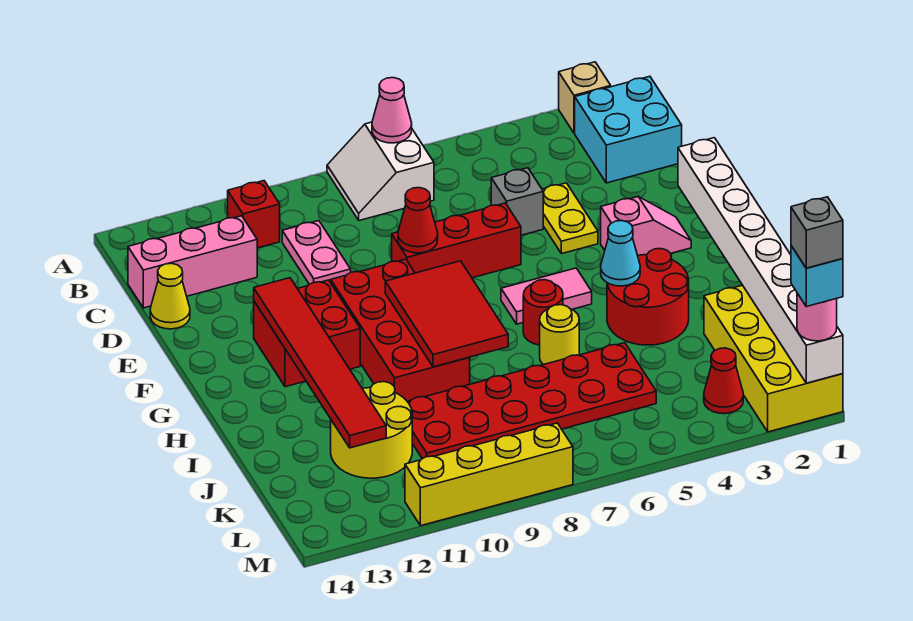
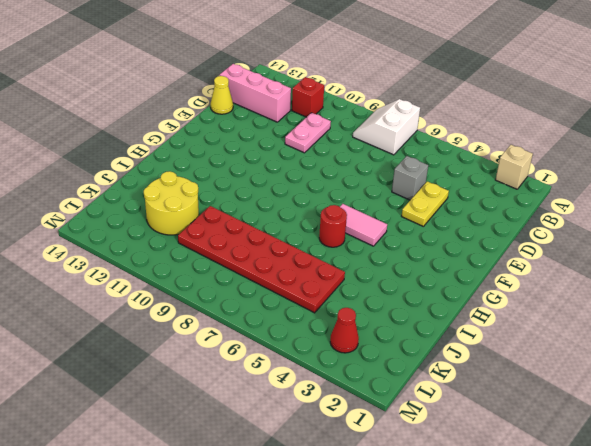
none -> cyan brick B1:C2 level 1
none -> red brick E6:E8 level 1
none -> pink slope F2:F3 level 1 top 3
none -> red brick F9:I10 level 1

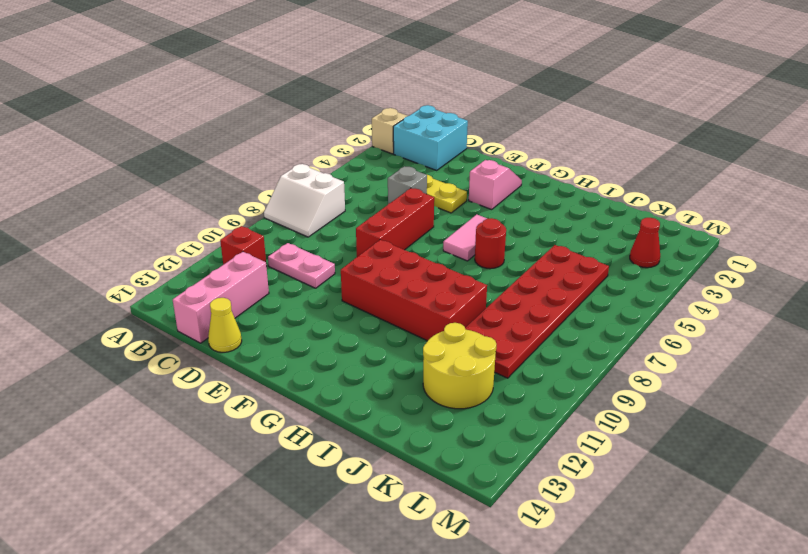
none -> red brick F11:G12 level 1
none -> red round brick H3:I4 level 1
none -> yellow round brick I6 level 1
none -> yellow brick J1:M2 level 1

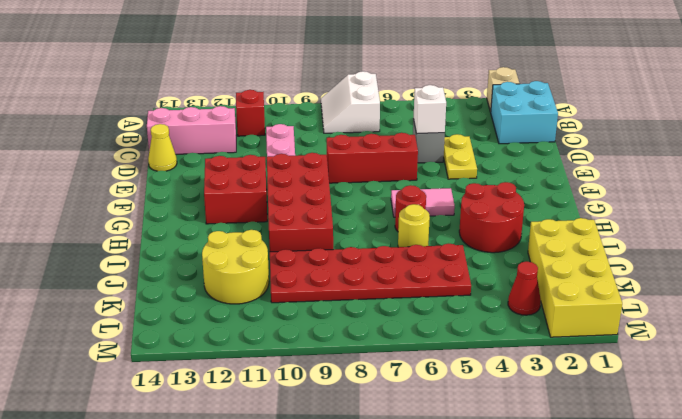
white brick D5 level 2 -> none
none -> pink slope F2:F3 level 1 top 3
none -> yellow brick M8:M11 level 1
none -> pink cone A7 level 2
none -> red cone E8 level 2

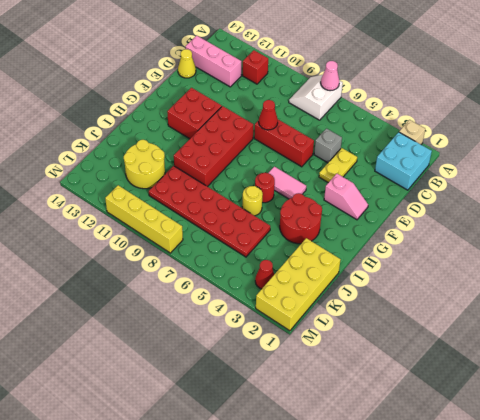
none -> pink plate C10:D10 level 1
none -> white brick F1:M1 level 2
none -> red tile F12:K12 level 2
none -> red tile G8:I9 level 2

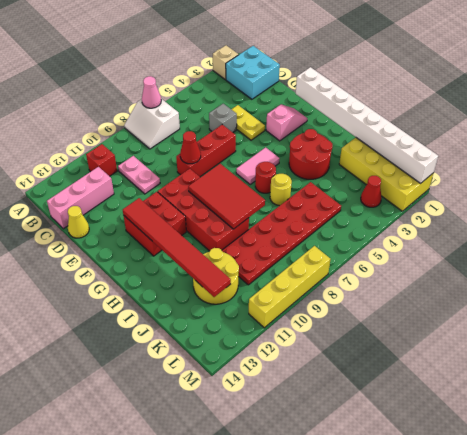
none -> cyan cone H4 level 2
none -> pink round brick M1 level 3
none -> cyan brick M1 level 4
none -> grey brick M1 level 5

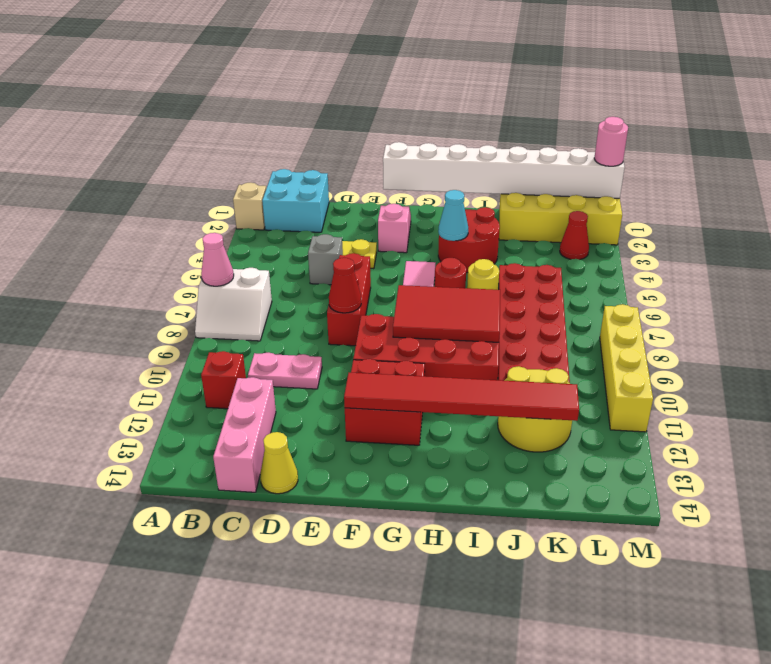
none -> cyan brick M1 level 4
none -> grey brick M1 level 5

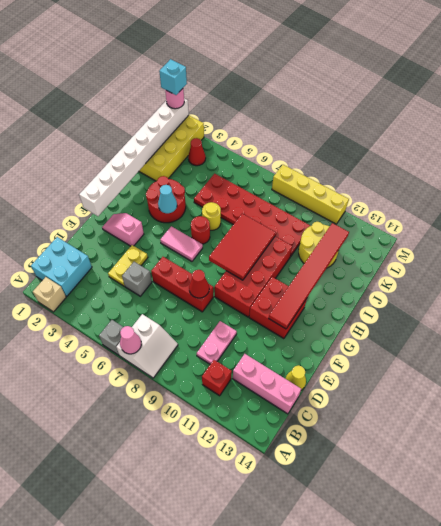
grey brick A6 level 1 -> grey brick M1 level 5

